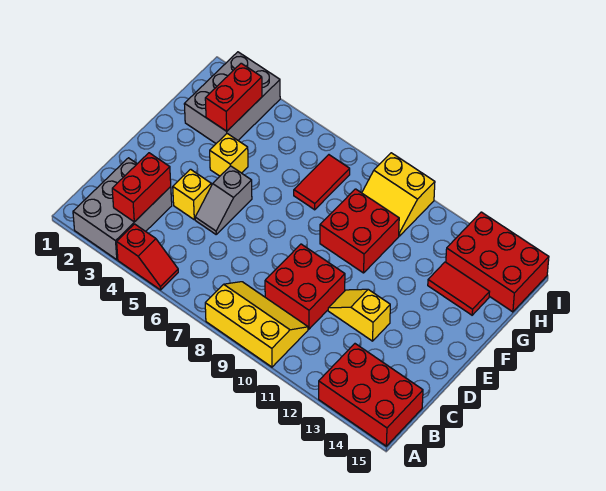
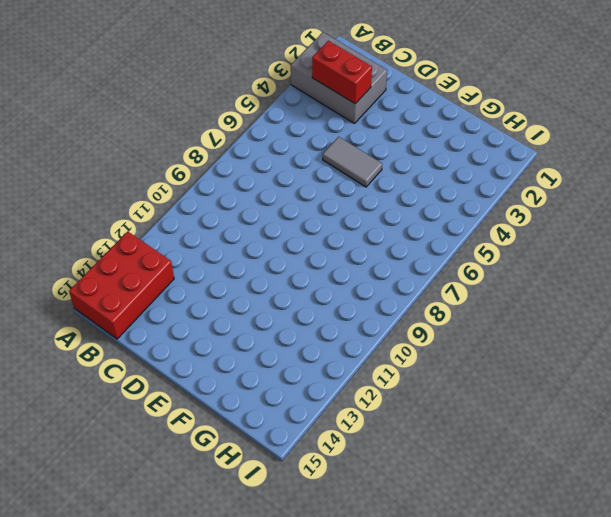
grey tile D5:E5 level 1 -> grey slope D5:E5 level 1 top E
none -> red slope A4:A5 level 1 top 4
none -> yellow slope A8:B10 level 1 top A
none -> red brick C9:D10 level 1

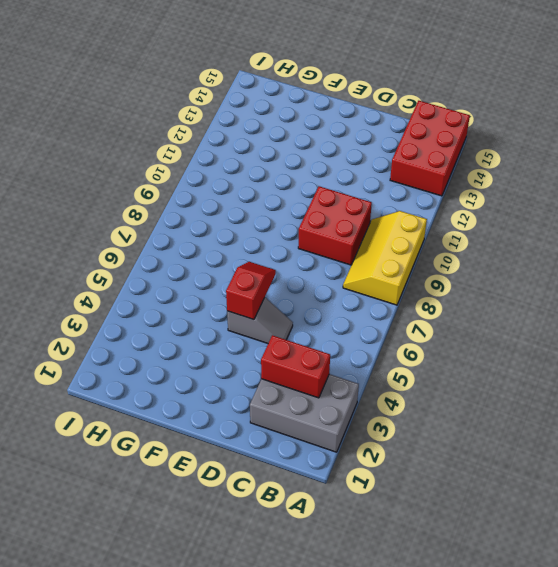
red slope E5:E6 level 2 top 5 -> red slope A4:A5 level 1 top 4
none -> yellow brick D4 level 1
none -> yellow slope D11:D12 level 1 top 12
none -> yellow brick F4 level 1

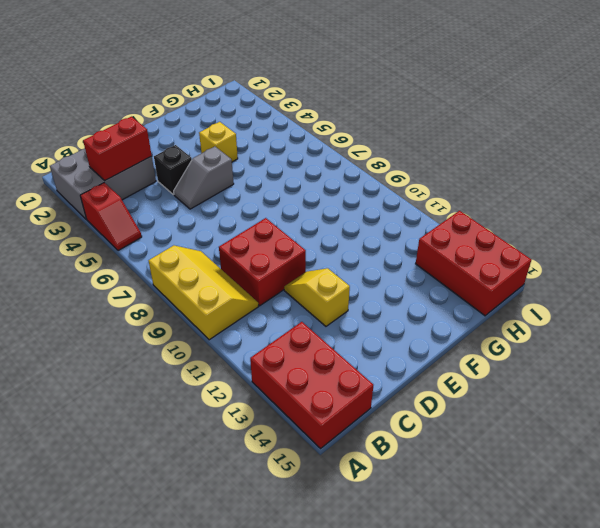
black brick D4 level 1 -> yellow brick D4 level 1
none -> red brick F9:G10 level 1
none -> grey brick G2:I3 level 1
none -> red tile G7:H7 level 1

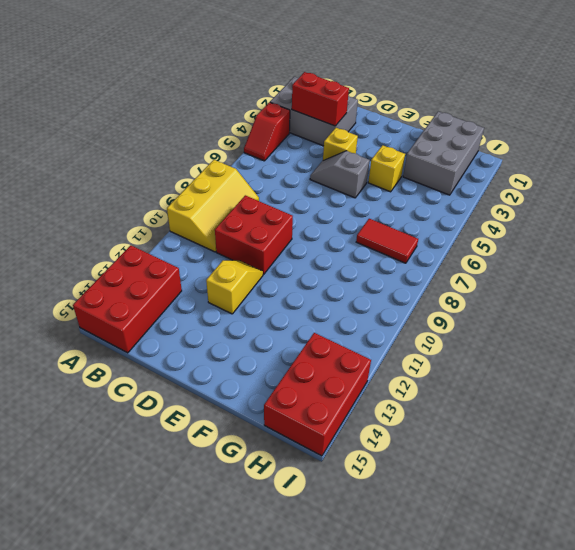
grey brick G1:H3 level 1 -> grey brick G2:I3 level 1
none -> red brick F9:G10 level 1
none -> red tile G13:G14 level 1
none -> yellow slope H9:I10 level 1 top I

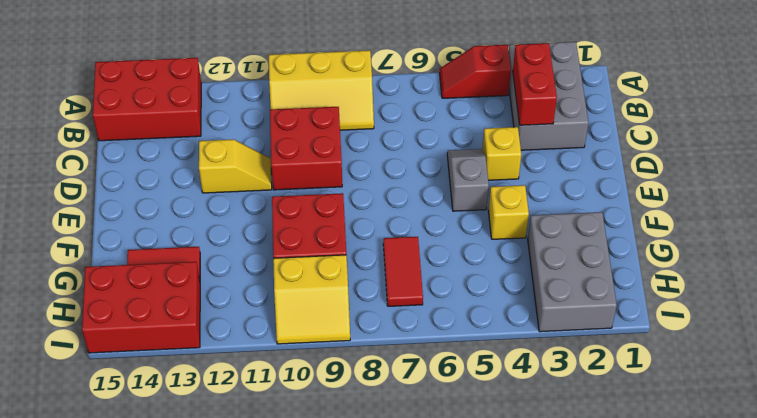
yellow slope H9:I10 level 1 top H -> yellow slope H9:I10 level 1 top I
none -> red brick G3:H3 level 2

